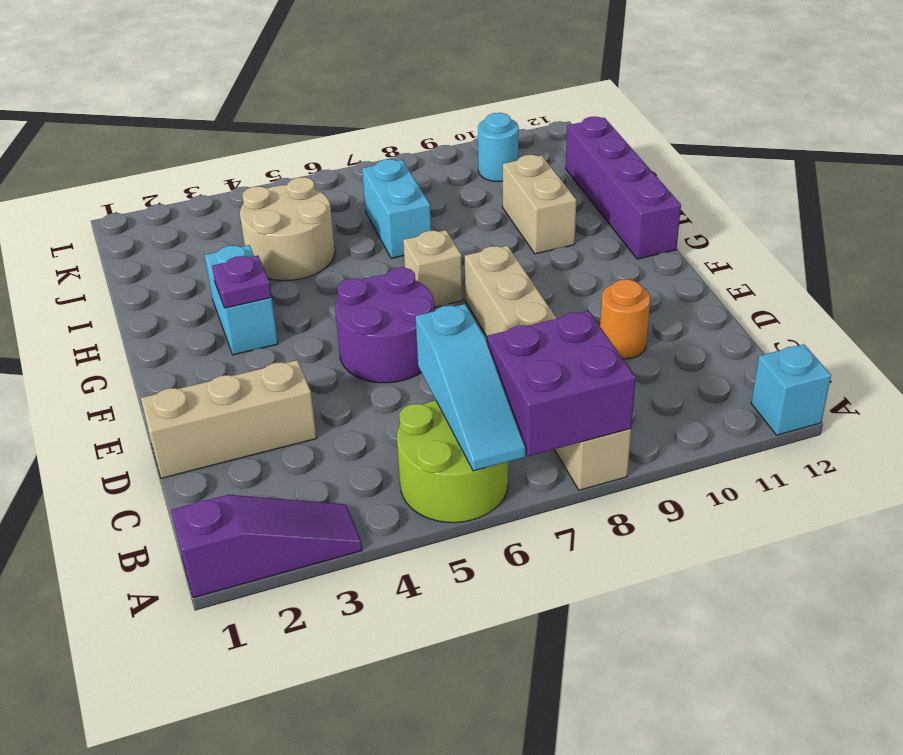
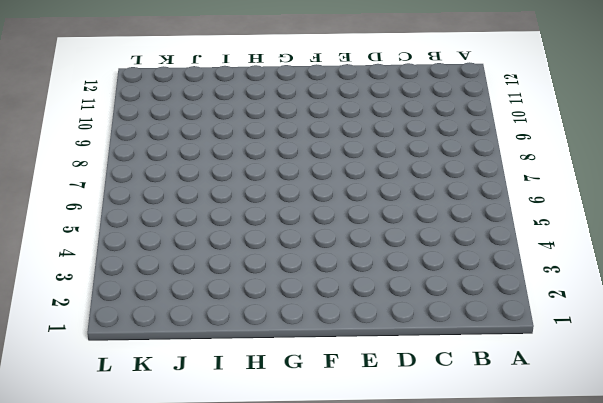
none -> purple slope A1:A3 level 1 top 1
none -> lime round brick A5:B6 level 1
none -> tan brick A8:F8 level 1

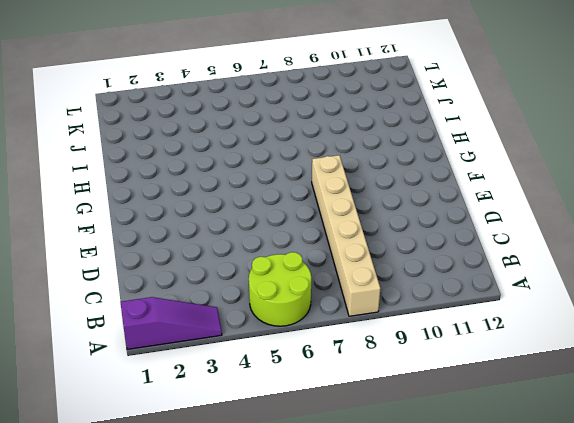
none -> cyan brick A12 level 1
none -> tan brick D1:D3 level 1
none -> orange round brick D10 level 1

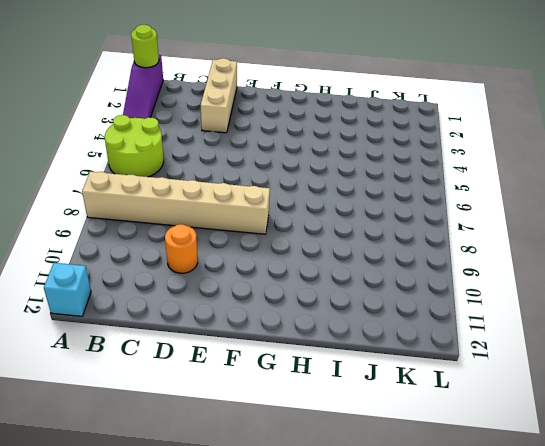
lime round brick A1 level 2 -> none
none -> purple round brick E5:F6 level 1
none -> cyan brick G3:H3 level 1
none -> tan brick G7 level 1

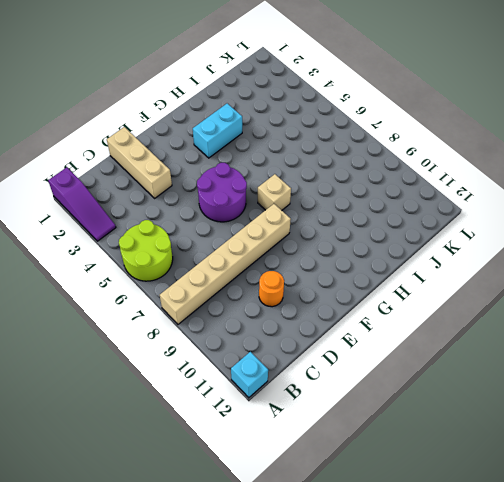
none -> purple brick G12:J12 level 1
none -> tan brick H10:I10 level 1
none -> tan round brick I4:J5 level 1

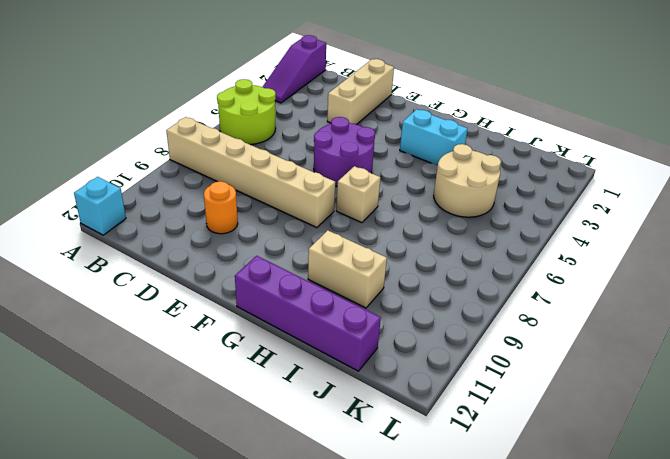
none -> cyan brick I7:J7 level 1
none -> cyan round brick K10 level 1
none -> cyan slope A6:C6 level 2 top C

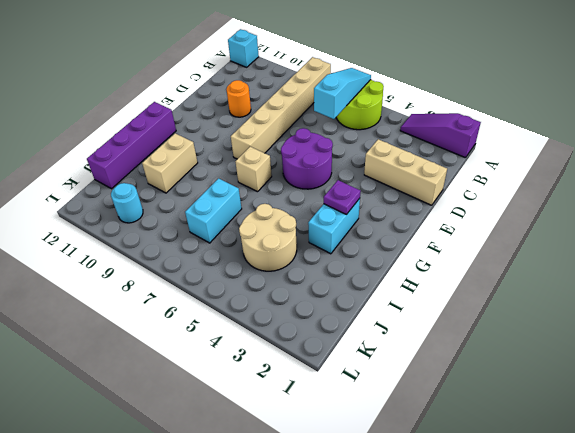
none -> purple brick A7:B8 level 2

